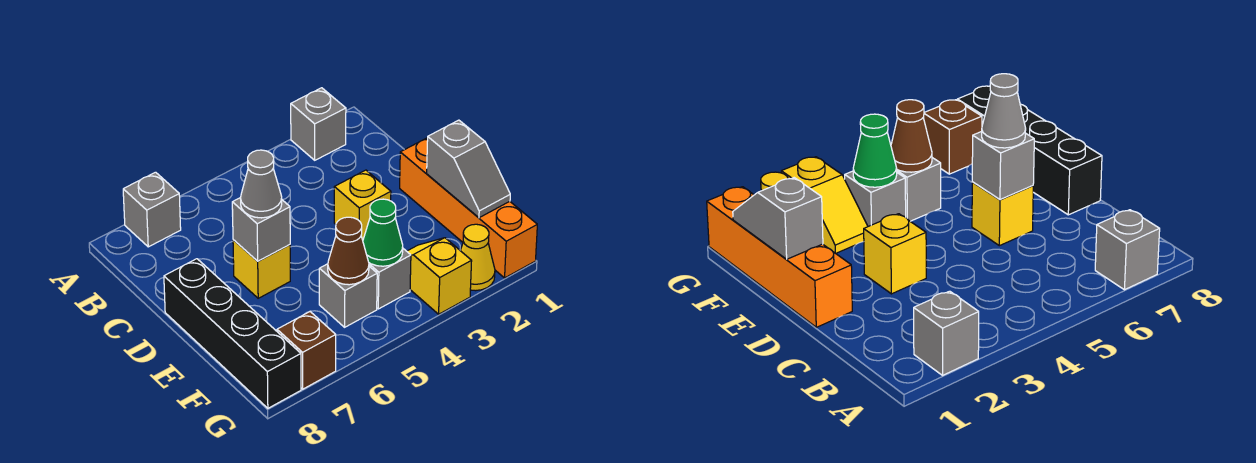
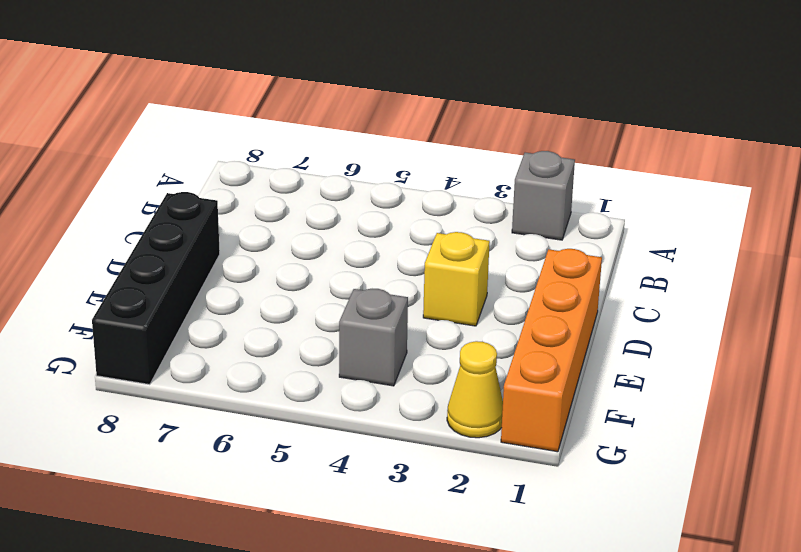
none -> grey brick A7 level 1
none -> yellow brick D6 level 1
none -> yellow slope F3:G3 level 1 top G

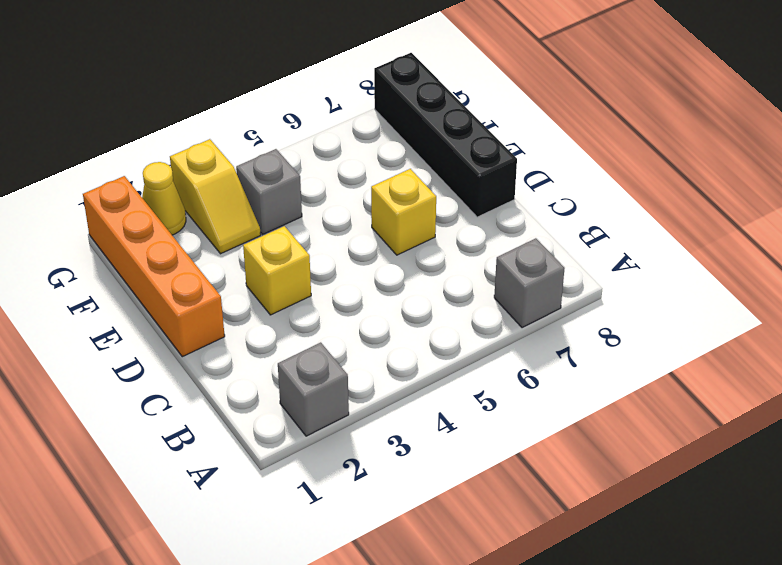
none -> grey brick F5 level 1
none -> brown brick G7 level 1
none -> grey brick D6 level 2

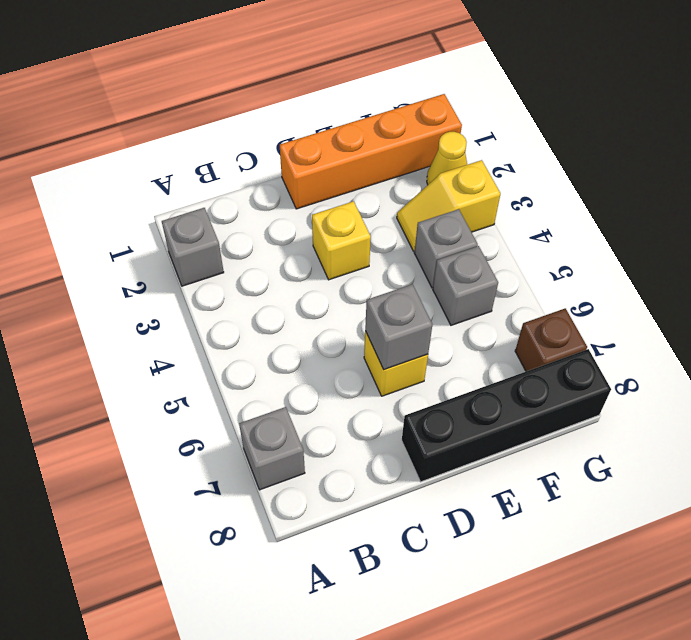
none -> grey slope E1:F1 level 2 top E
none -> green cone F4 level 2
none -> brown cone F5 level 2

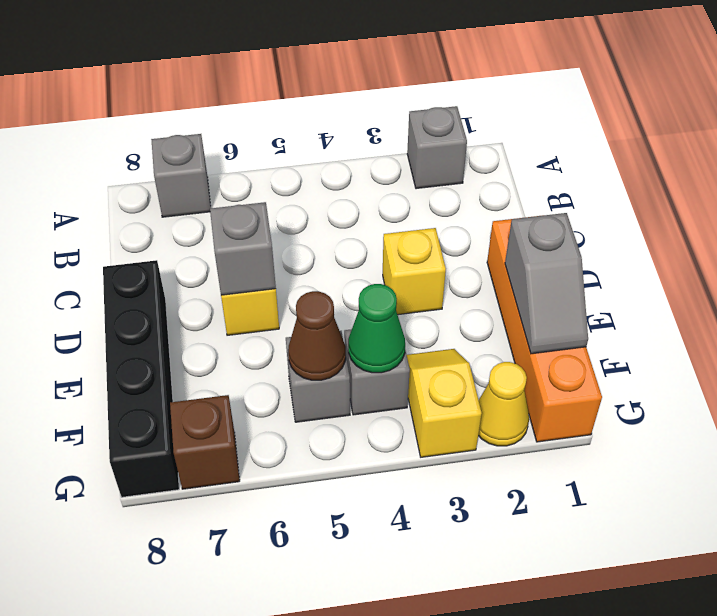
none -> grey cone D6 level 3

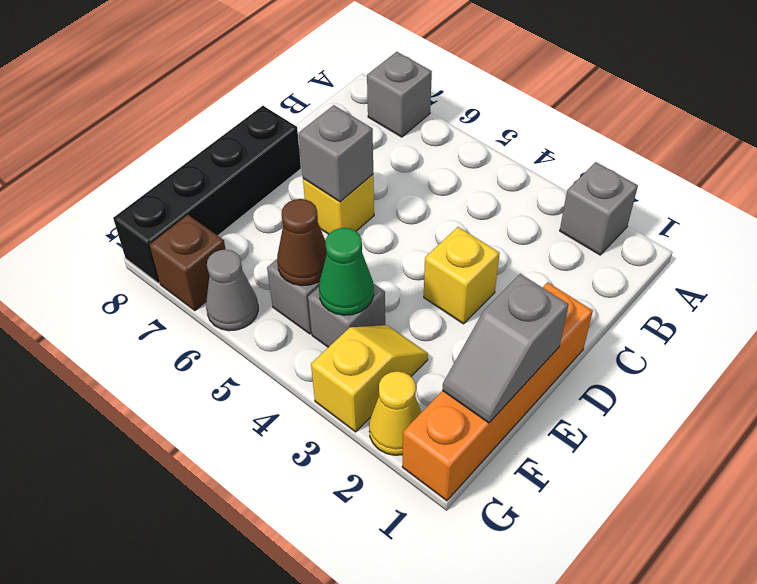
grey cone G6 level 1 -> grey cone D6 level 3

